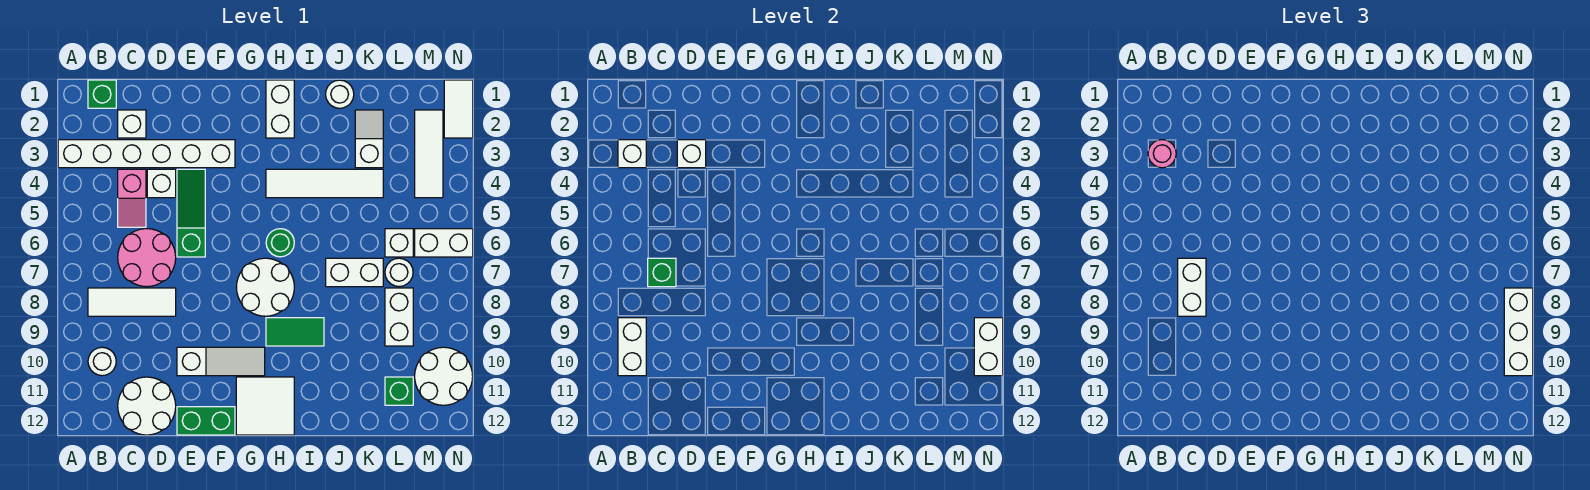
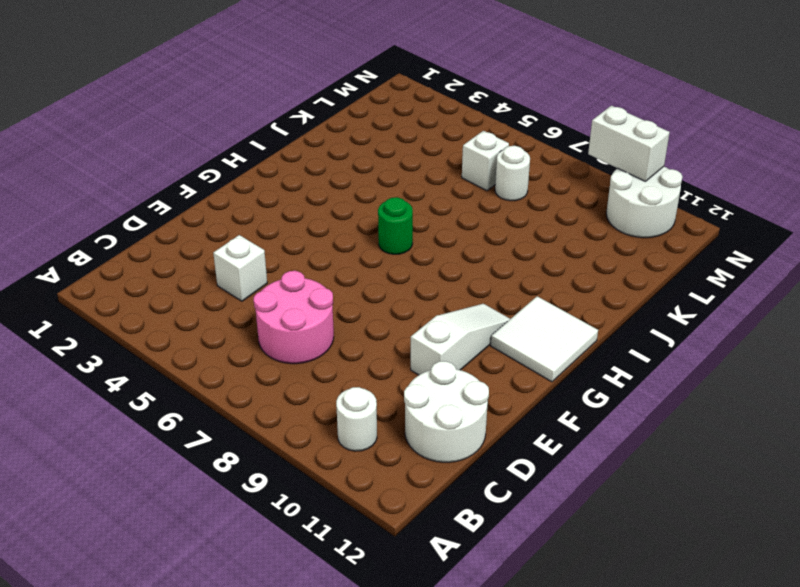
none -> white brick A3:F3 level 1
none -> green brick B1 level 1
none -> white tile B8:D8 level 1
none -> white brick C2 level 1

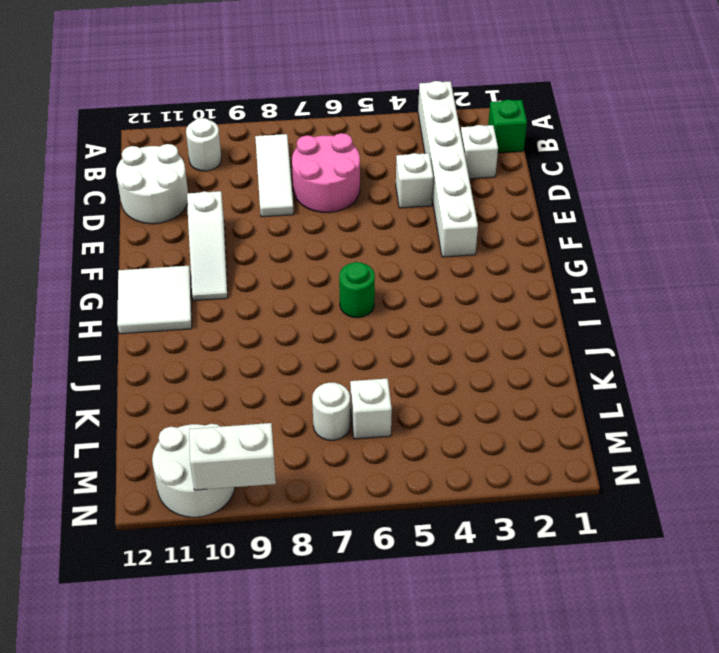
none -> pink slope C4:C5 level 1 top 4
none -> green slope E4:E6 level 1 top 6
none -> green brick E12:F12 level 1
none -> white round brick G7:H8 level 1

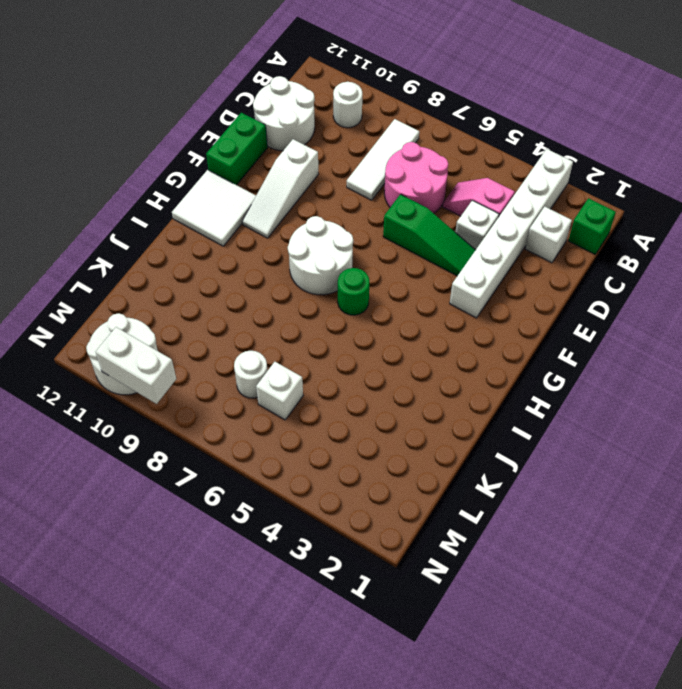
none -> white brick H1:H2 level 1
none -> white tile H4:K4 level 1
none -> green tile H9:I9 level 1
none -> white round brick J1 level 1

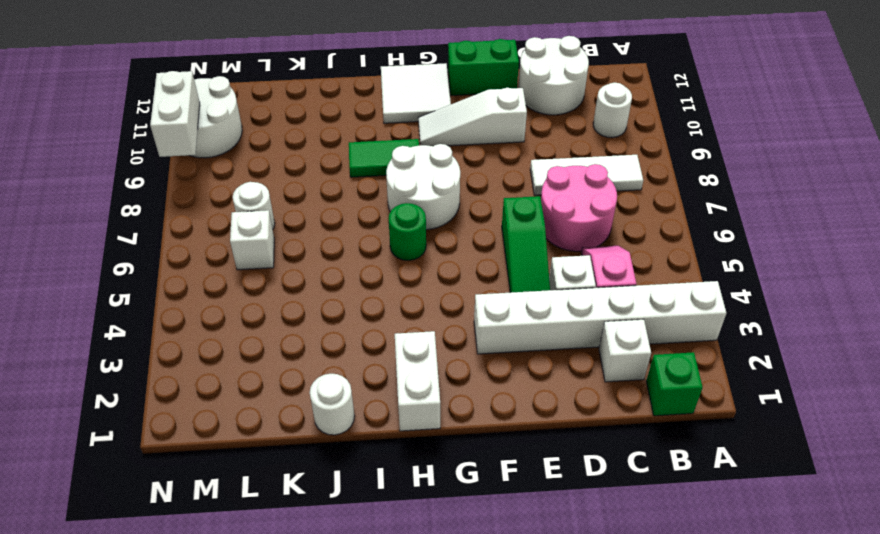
none -> white tile H4:K4 level 1
none -> white brick J7:K7 level 1
none -> white slope K2:K3 level 1 top 3
none -> white brick L8:L9 level 1

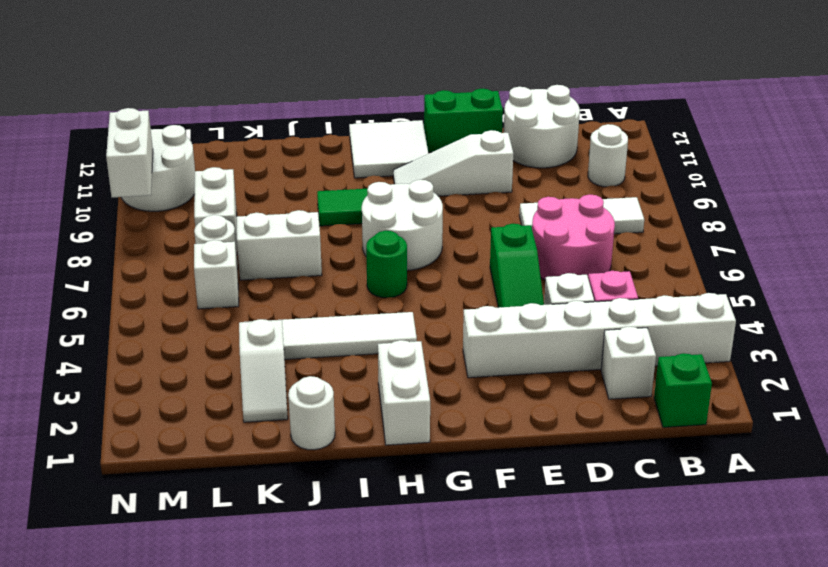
none -> green brick L11 level 1
none -> white tile M2:M4 level 1
none -> white brick M6:N6 level 1
none -> white tile N1:N2 level 1

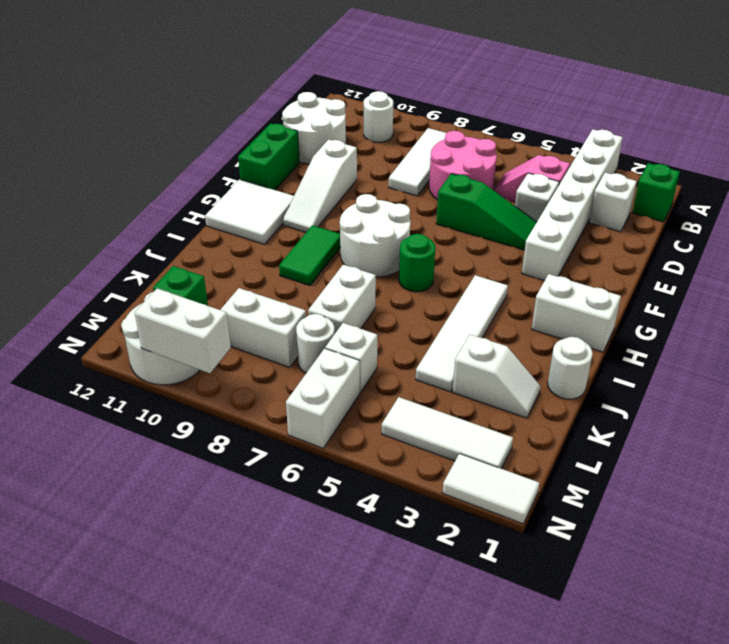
none -> white brick B3 level 2
none -> white brick B9:B10 level 2
none -> green brick C7 level 2
none -> white brick D3 level 2

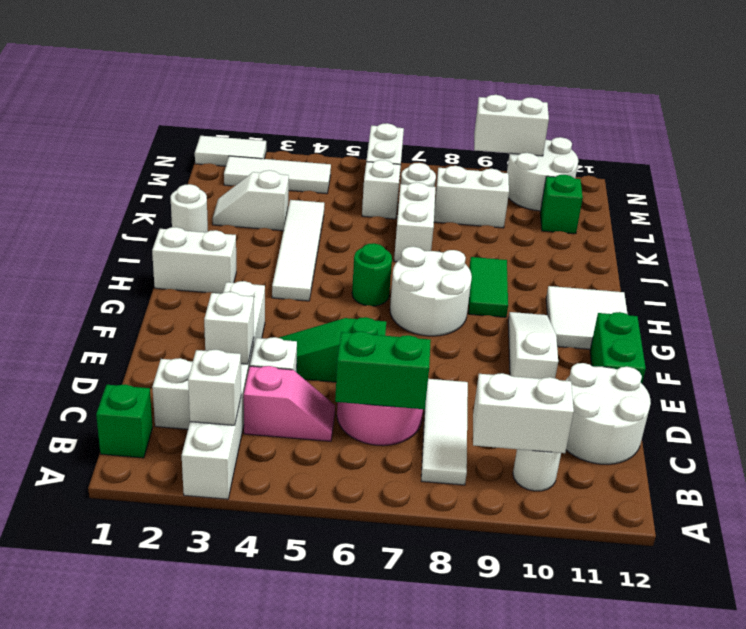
green brick C6:C7 level 2 -> green brick C7 level 2
none -> pink round brick B3 level 3
none -> white brick C7:C8 level 3
none -> white brick N8:N10 level 3

